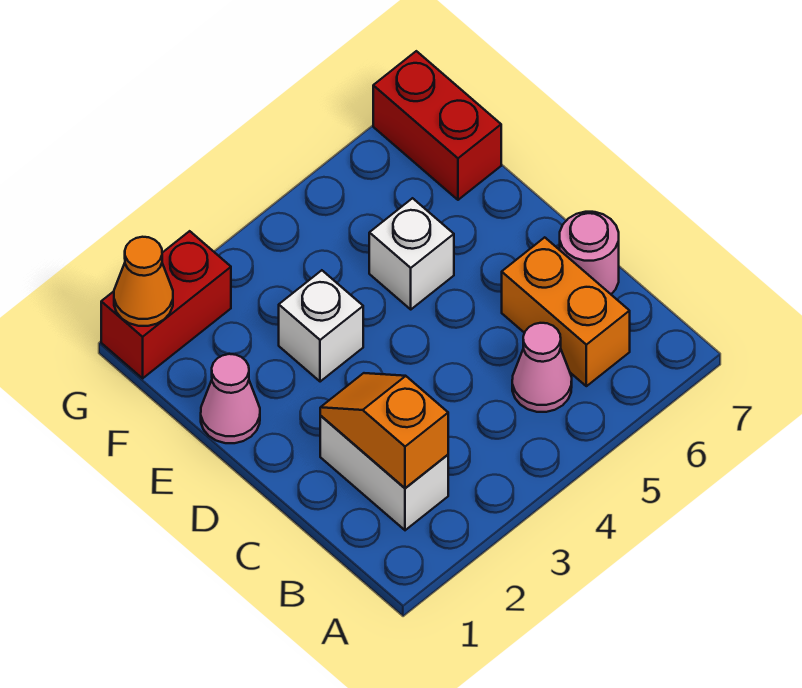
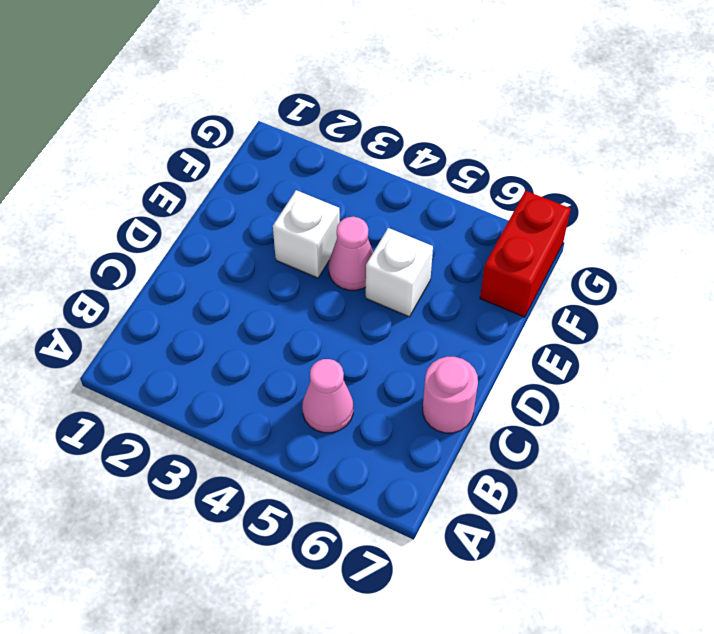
pink cone E4 level 1 -> pink cone E1 level 1
none -> white brick B2:C2 level 1
none -> orange brick B6:C6 level 1

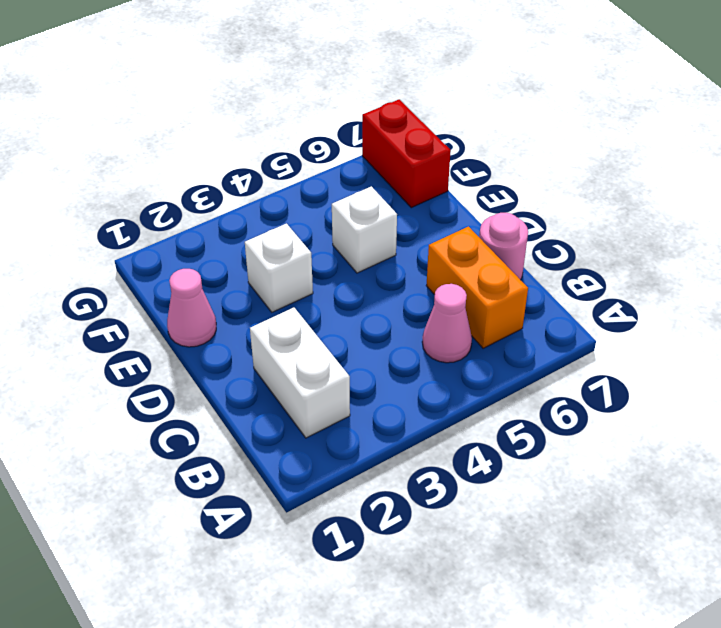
none -> red brick G1:G2 level 1
none -> orange slope B2:C2 level 2 top B

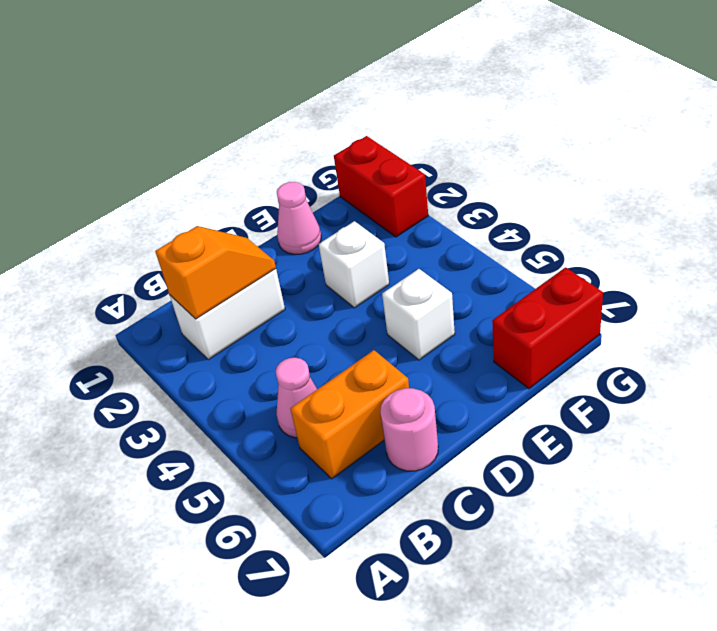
none -> orange cone G1 level 2

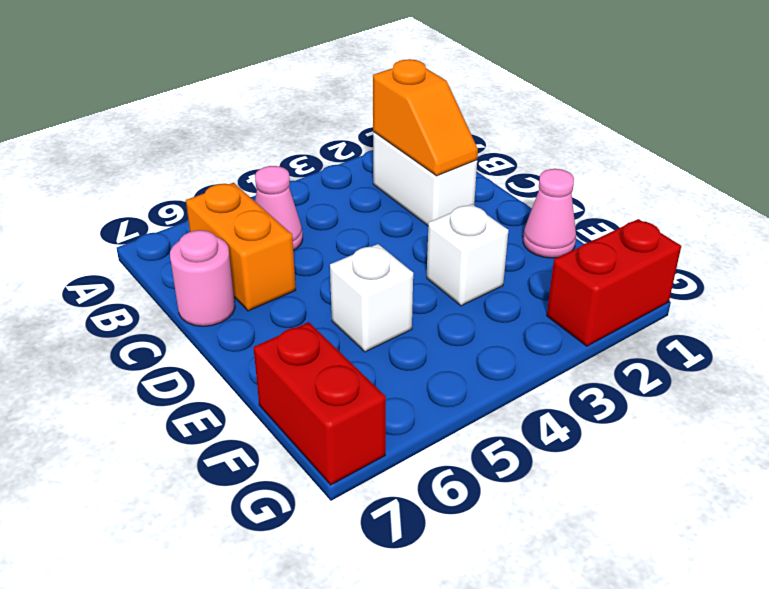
none -> orange cone G1 level 2

